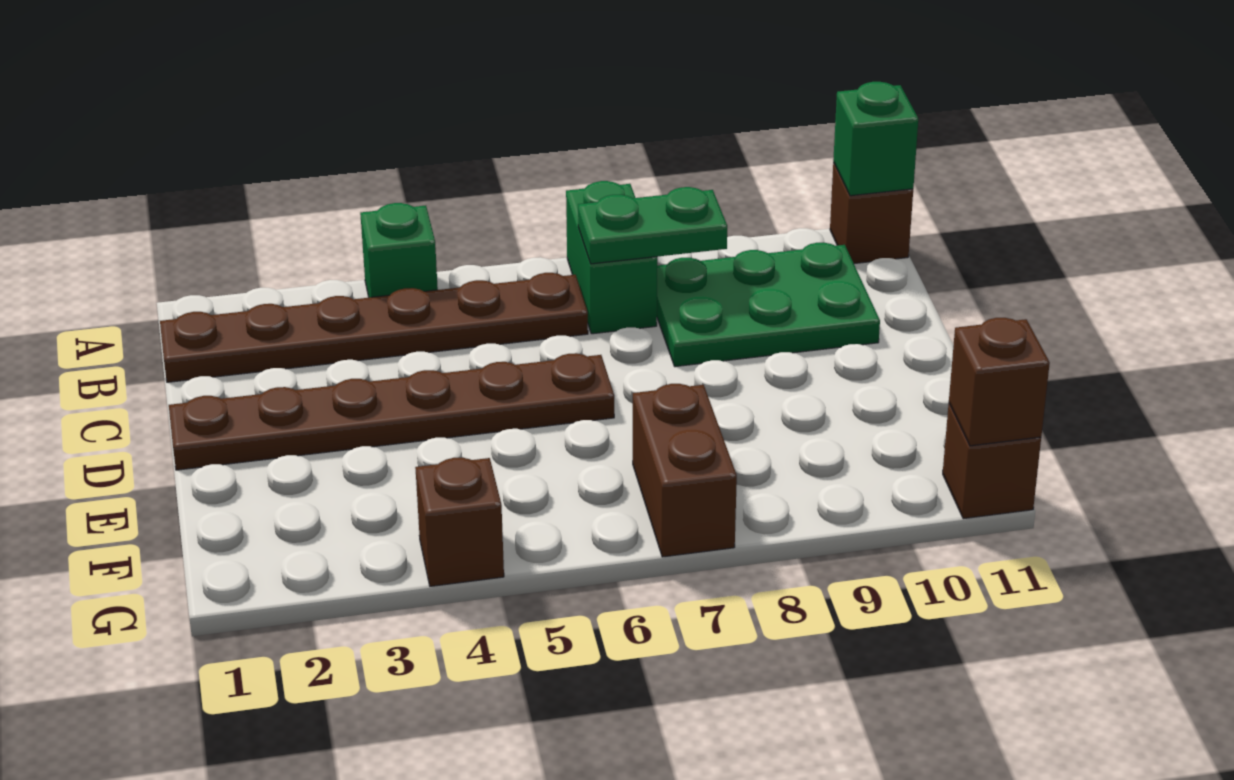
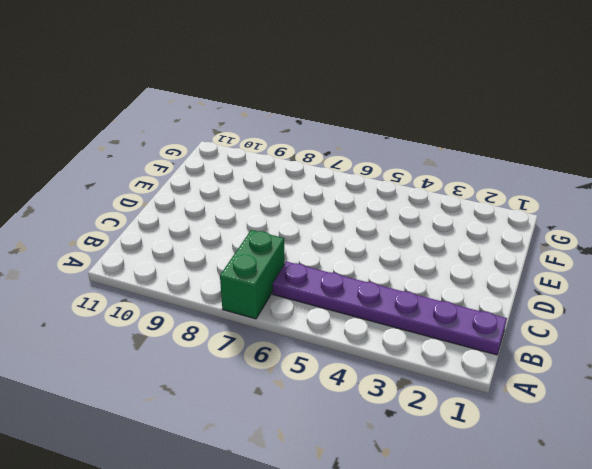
purple plate B1:B6 level 1 -> brown plate B1:B6 level 1
none -> green brick A4 level 1
none -> brown brick A11 level 1
none -> green plate B8:C10 level 1

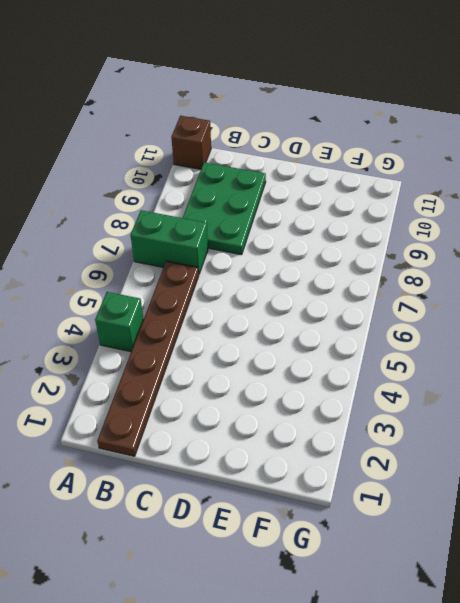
none -> brown plate D1:D6 level 1
none -> brown brick F7:G7 level 1
none -> brown brick G4 level 1

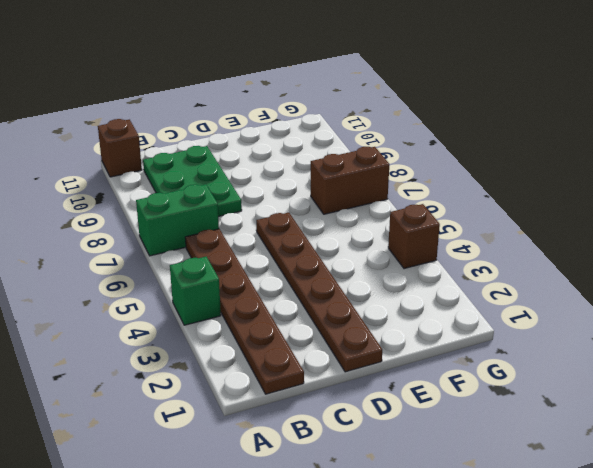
none -> brown brick G11 level 1
none -> green brick A11 level 2
none -> green plate B7:B8 level 2

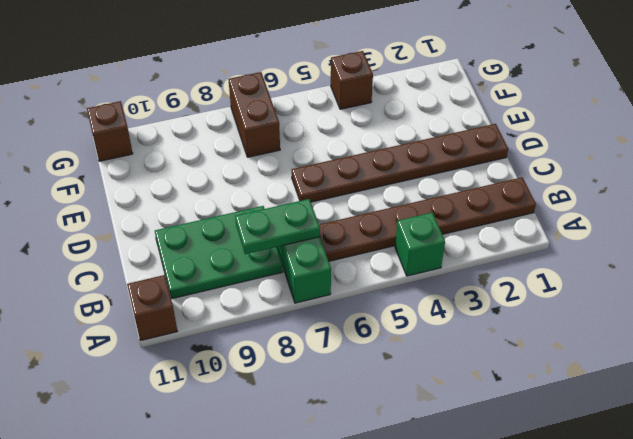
none -> green brick A11 level 2
none -> brown brick G11 level 2

